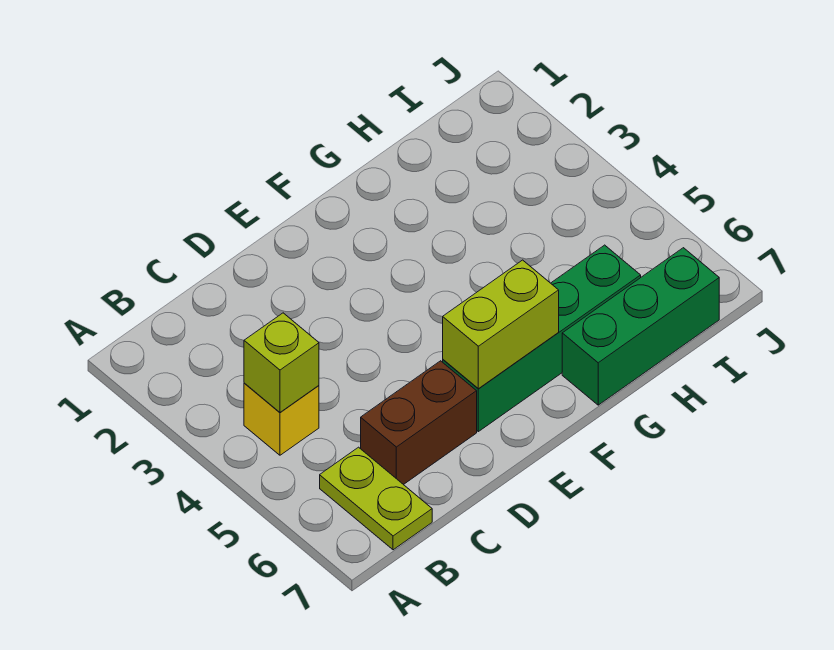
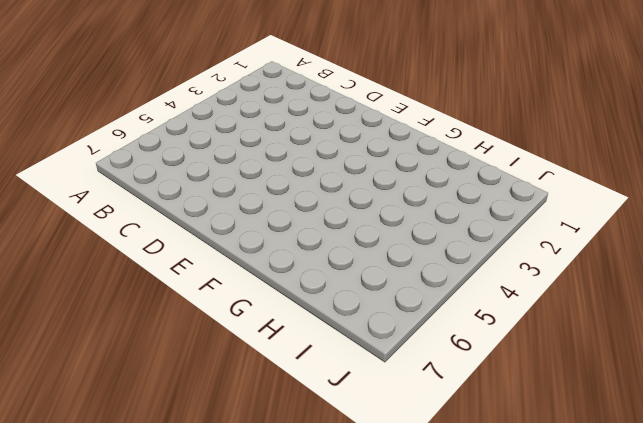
none -> yellow brick B4 level 1
none -> lime plate B6:B7 level 1

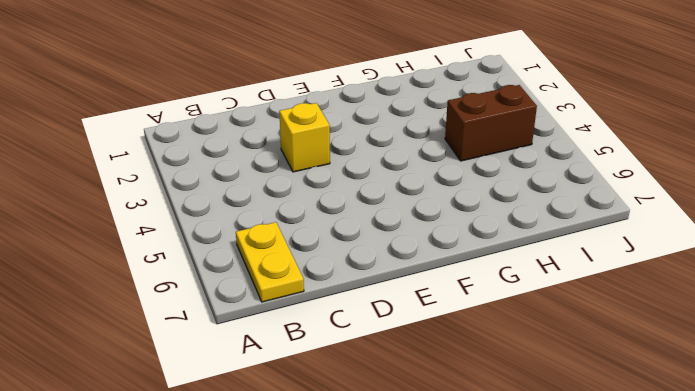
yellow plate B6:B7 level 1 -> lime plate B6:B7 level 1
yellow brick D3 level 1 -> yellow brick B4 level 1
brown brick H4:I4 level 1 -> brown brick C6:D6 level 1
none -> green brick E6:H6 level 1
none -> green brick G7:I7 level 1

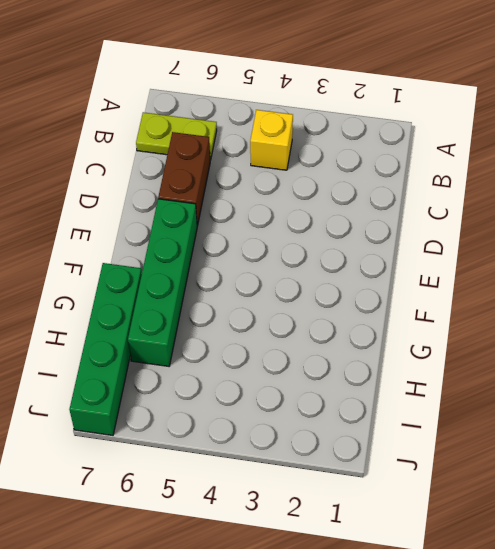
green brick G7:J7 level 1 -> green brick G7:I7 level 1
none -> lime brick B4 level 2
none -> lime brick E6:F6 level 2

